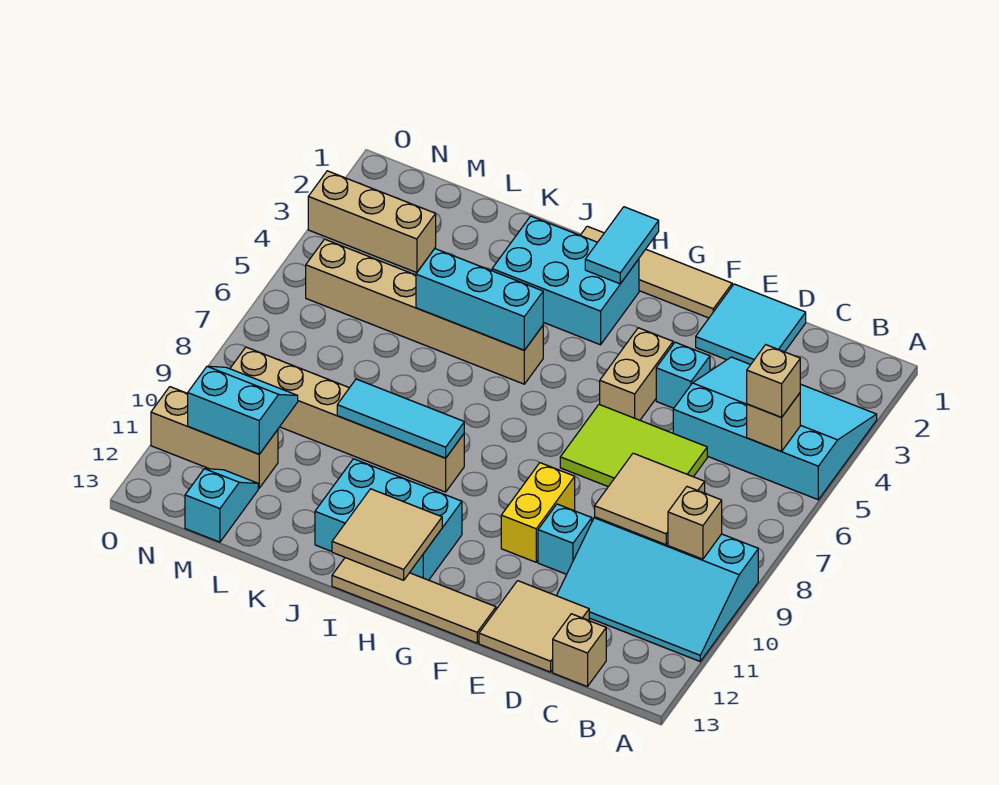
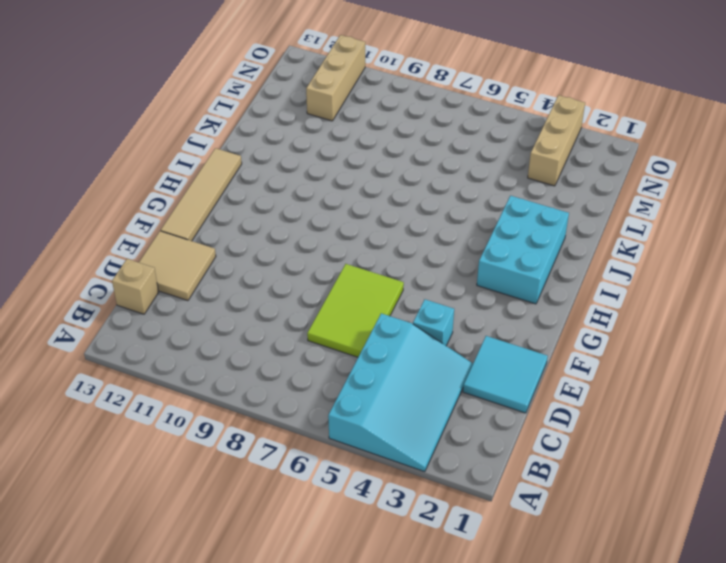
none -> cyan slope A9:D11 level 1 top 9
none -> cyan brick E10 level 1
none -> tan tile F1:I1 level 1

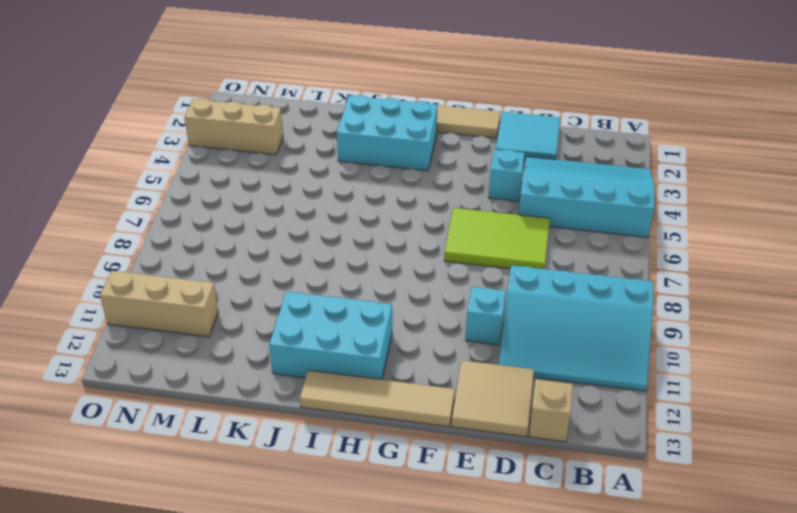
none -> tan brick F4:F5 level 1
none -> yellow brick F9:F10 level 1
none -> tan brick I5:N5 level 1

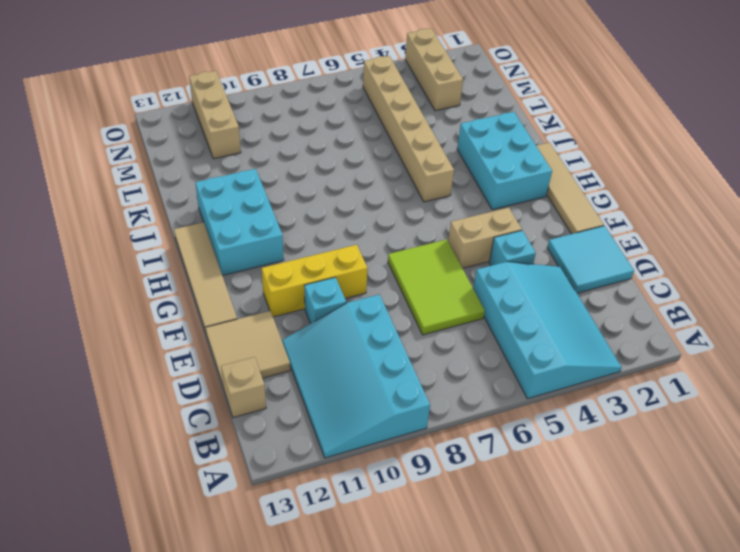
yellow brick F9:F11 level 1 -> yellow brick F9:F10 level 1
none -> tan brick I9:N9 level 1
none -> cyan slope M12:M13 level 1 top 13
none -> tan brick B5 level 2

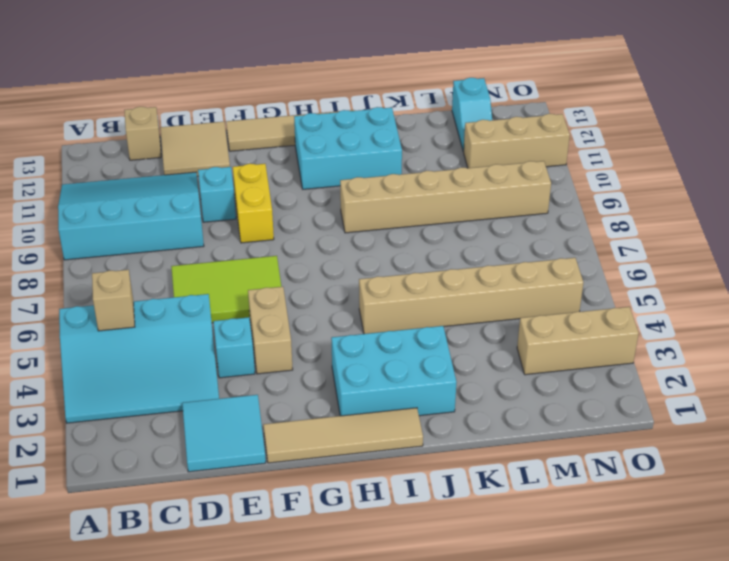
none -> tan brick B9 level 2
none -> tan tile C8:D9 level 2
none -> cyan tile H1:H2 level 2

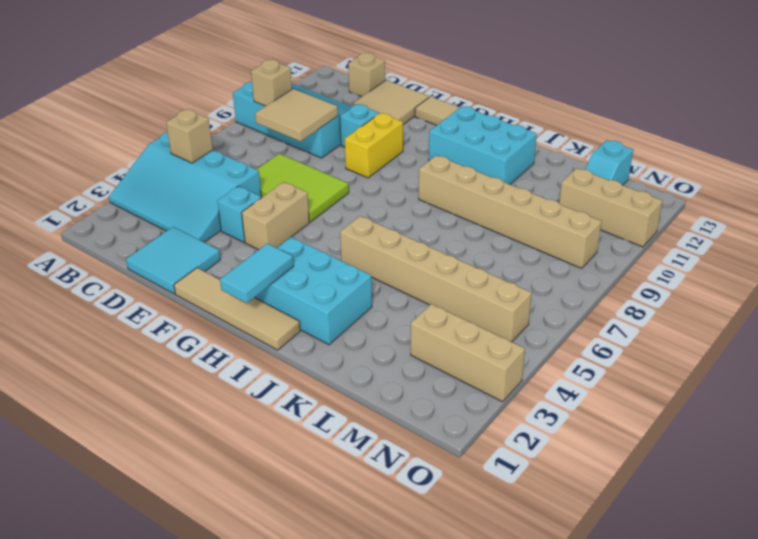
none -> tan tile H12:I13 level 2
none -> cyan brick I5:K5 level 2
none -> cyan tile I9:K9 level 2

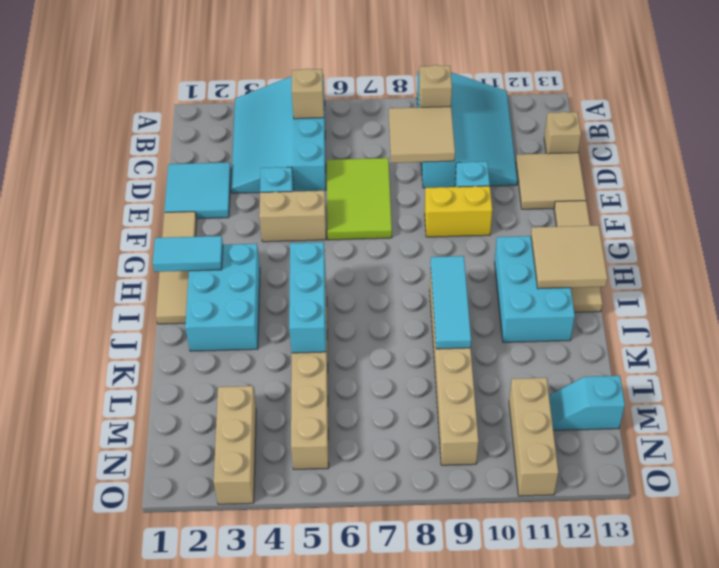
none -> cyan slope M10:N11 level 2 top 11
none -> tan brick B5 level 3

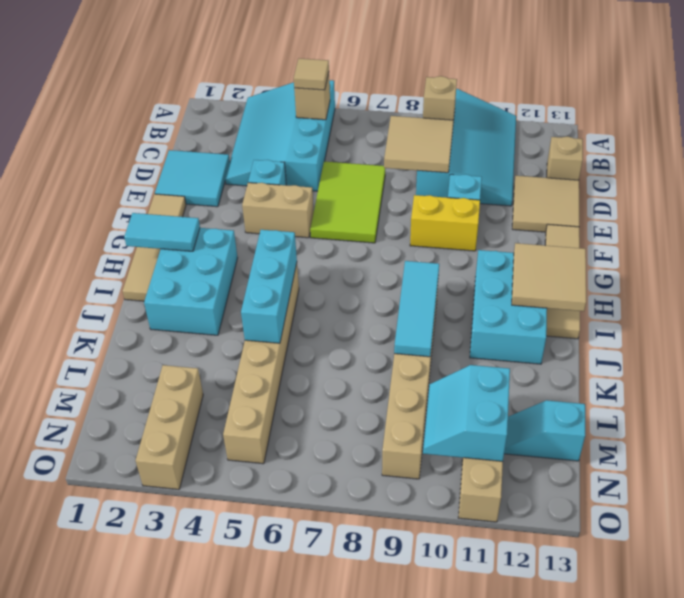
tan tile B5 level 3 -> tan brick B5 level 3

